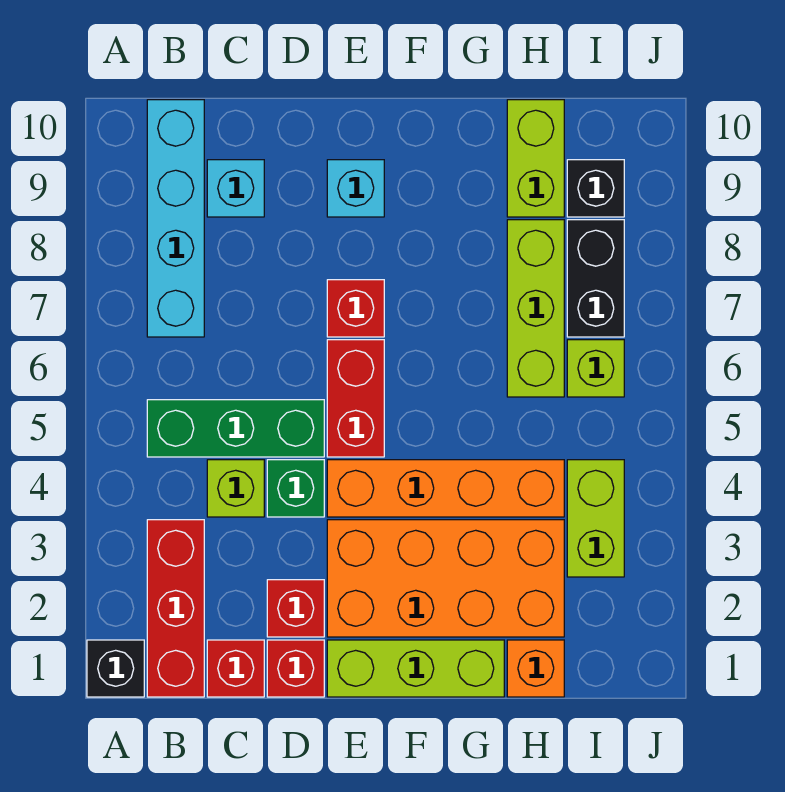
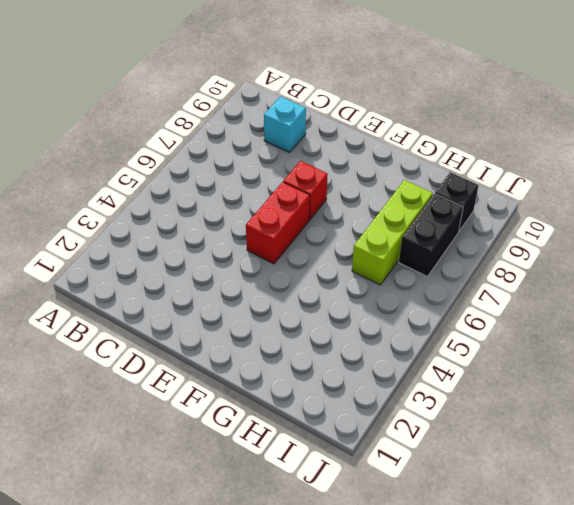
none -> black brick A1 level 1
none -> red brick B1:B3 level 1
none -> green brick B5:D5 level 1

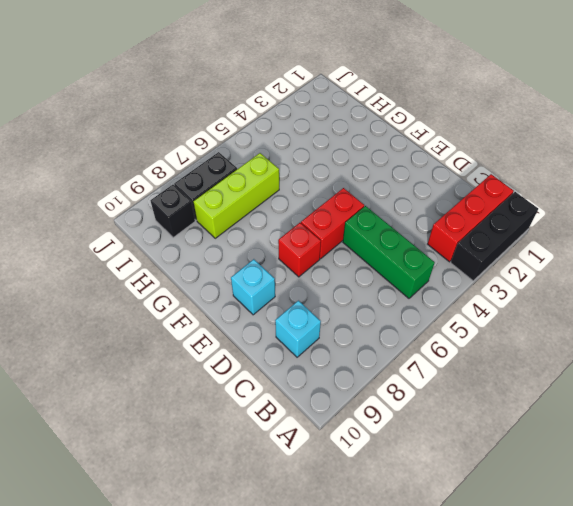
black brick A1:A3 level 1 -> black brick A1 level 1
none -> cyan brick B7:B10 level 1
none -> red brick C1 level 1
none -> lime brick C4 level 1

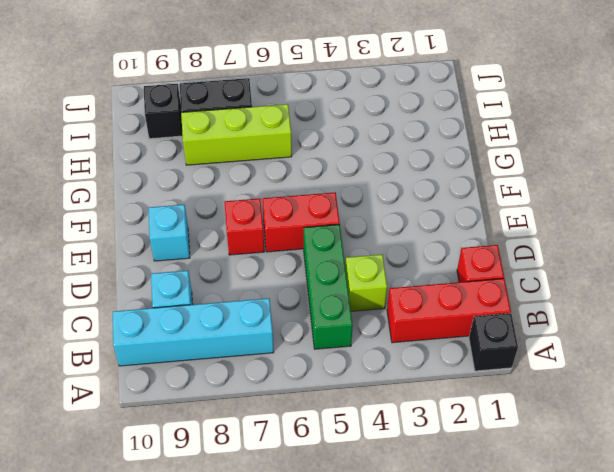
none -> red brick D1 level 1
none -> red brick D2 level 1
none -> green brick D4 level 1

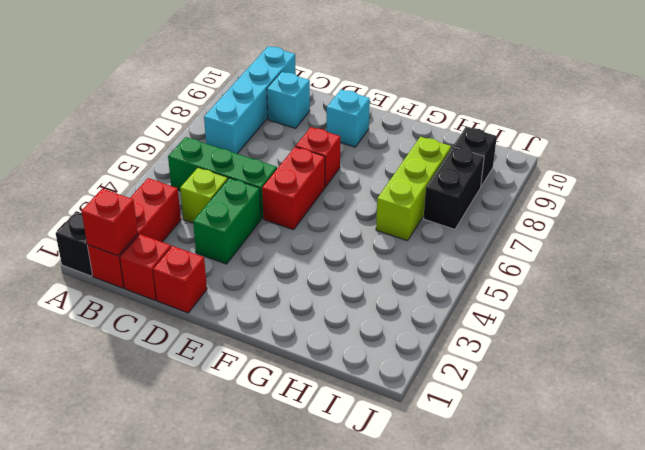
red brick B1 level 2 -> red brick D2 level 1
green brick D3:D4 level 1 -> green brick D4 level 1
none -> lime brick E1:G1 level 1
none -> orange brick E2:H3 level 1
none -> orange brick E4:H4 level 1

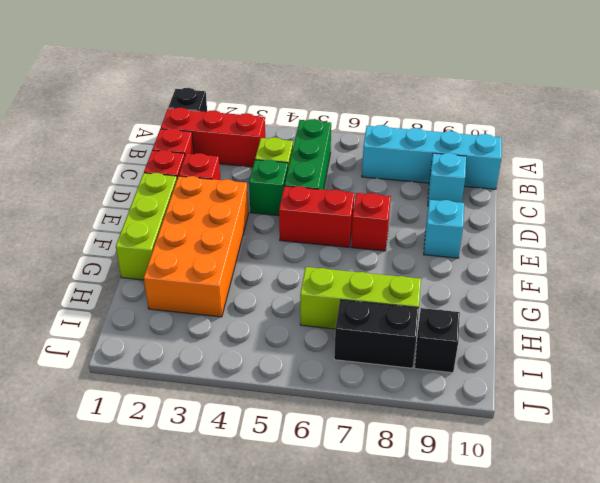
none -> orange brick E4:H4 level 1
none -> orange brick H1 level 1
none -> lime brick H9:H10 level 1

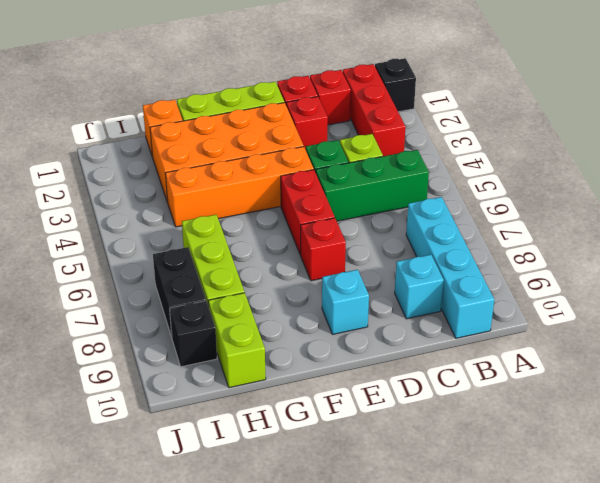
none -> lime brick I3:I4 level 1
none -> lime brick I6 level 1

